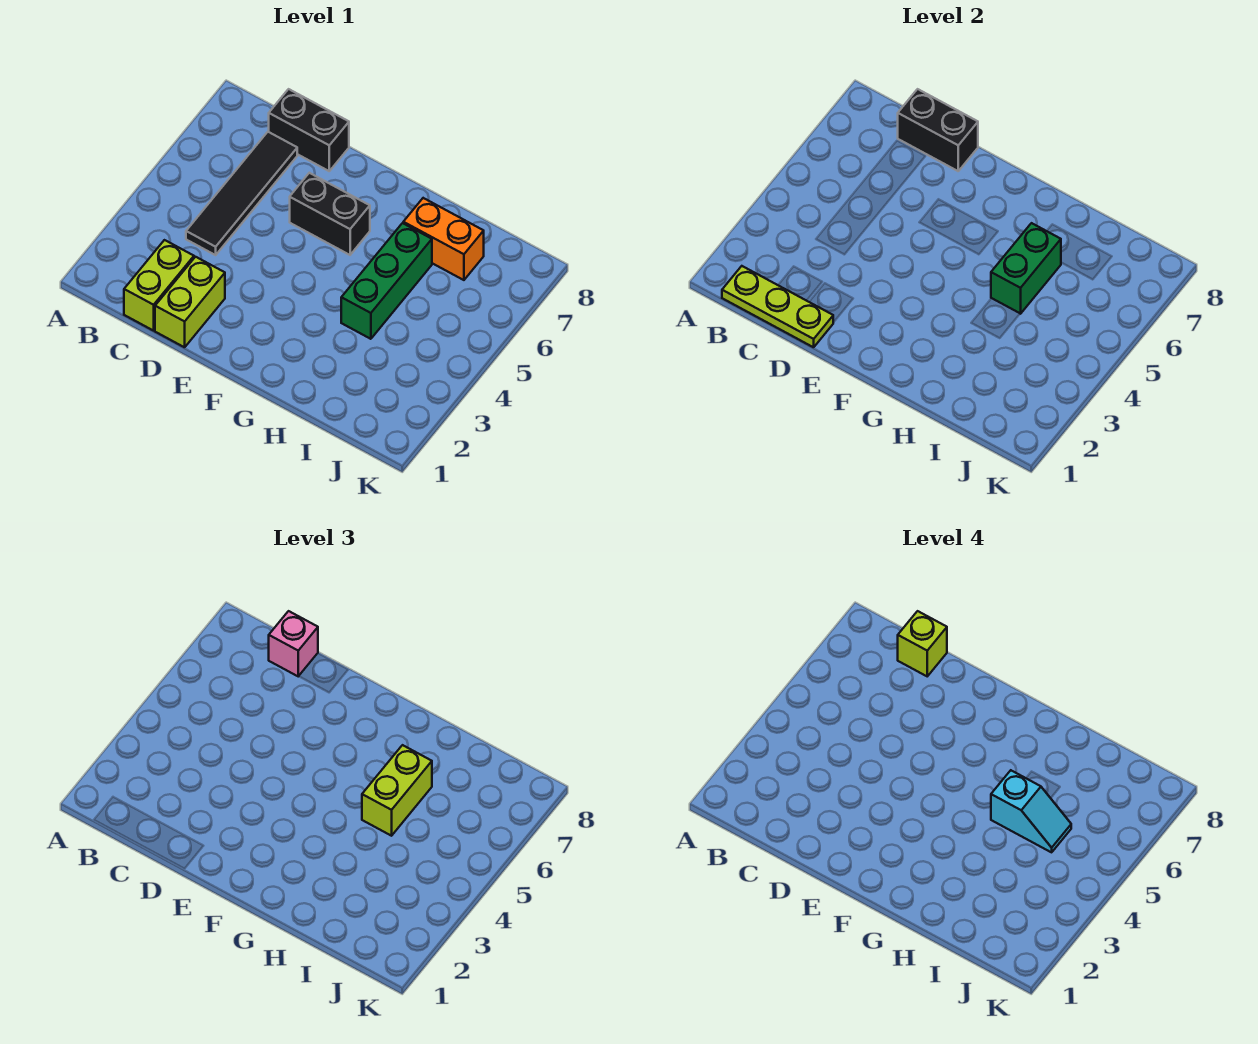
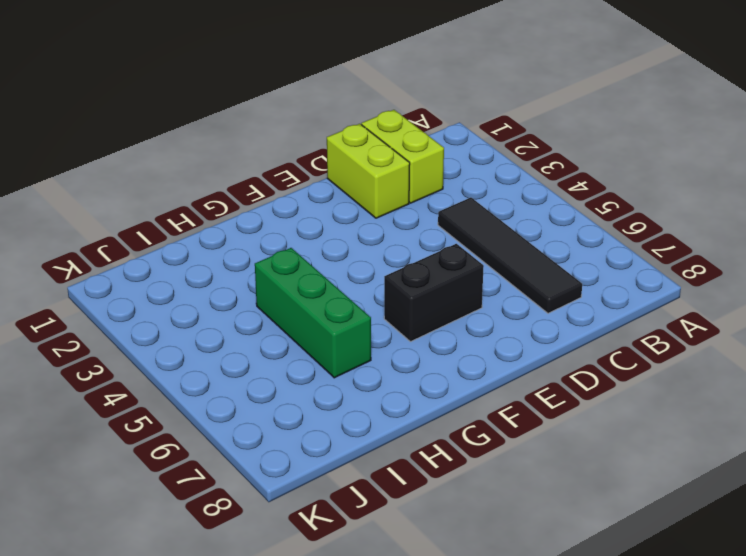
none -> black brick C8:D8 level 1
none -> orange brick H7:I7 level 1
none -> lime plate B1:D1 level 2

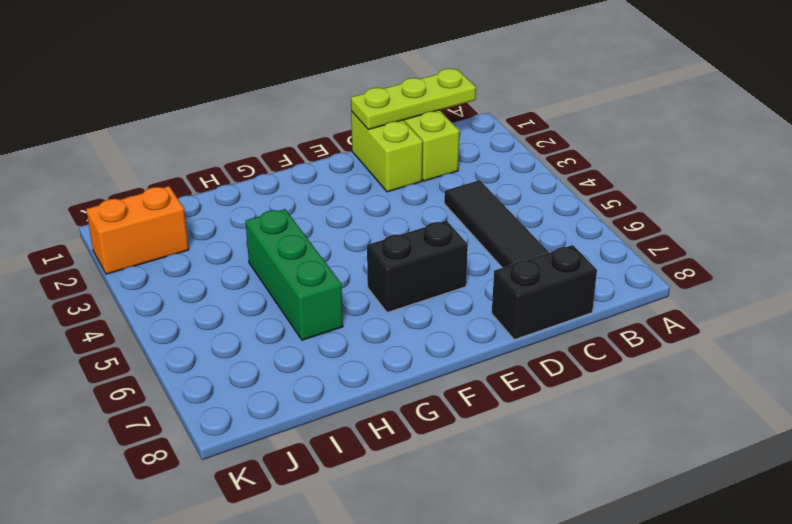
orange brick J2:K2 level 1 -> orange brick H7:I7 level 1
none -> black brick C8:D8 level 2
none -> green brick H5:H6 level 2
none -> pink brick C8 level 3

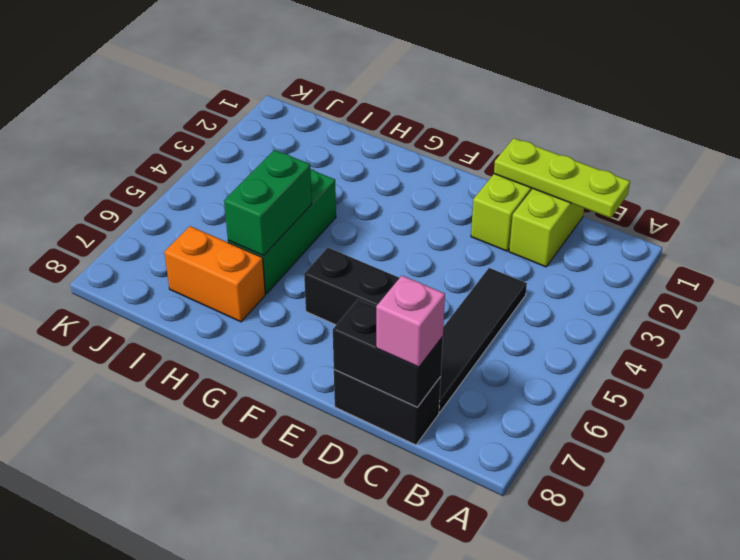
none -> lime brick H5:H6 level 3
none -> lime brick C8 level 4
none -> cyan slope H5:I5 level 4 top H

